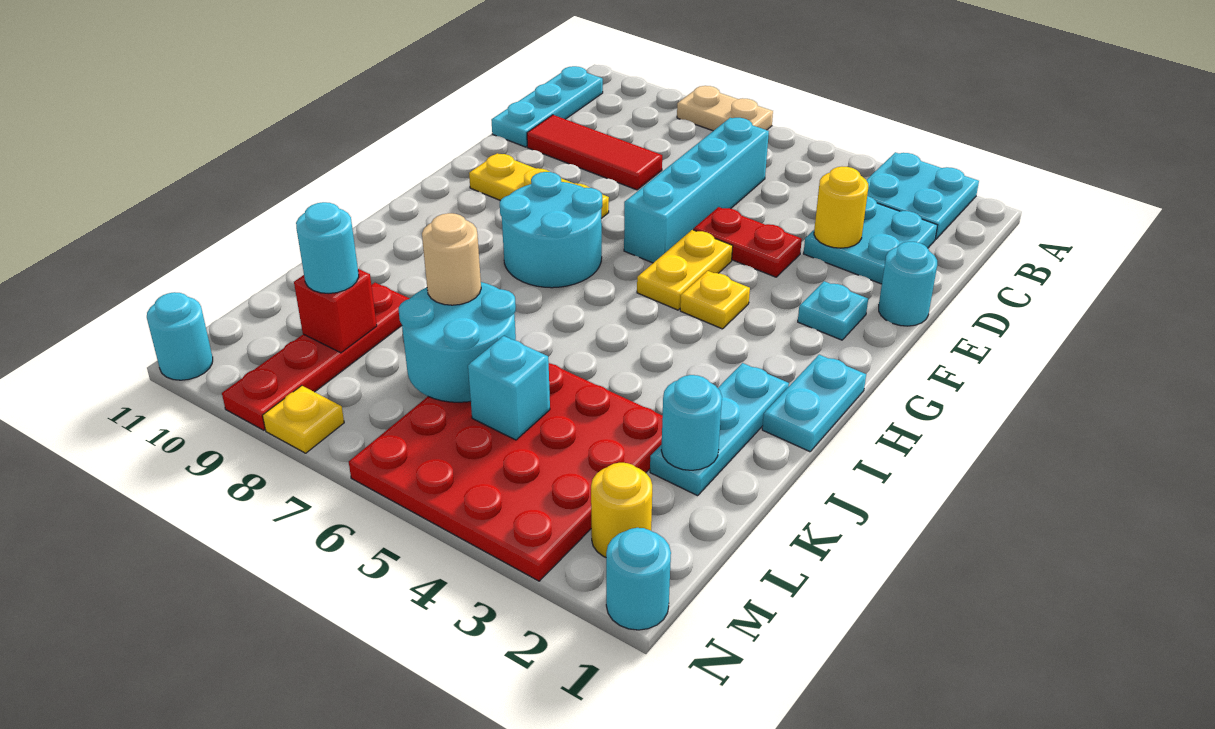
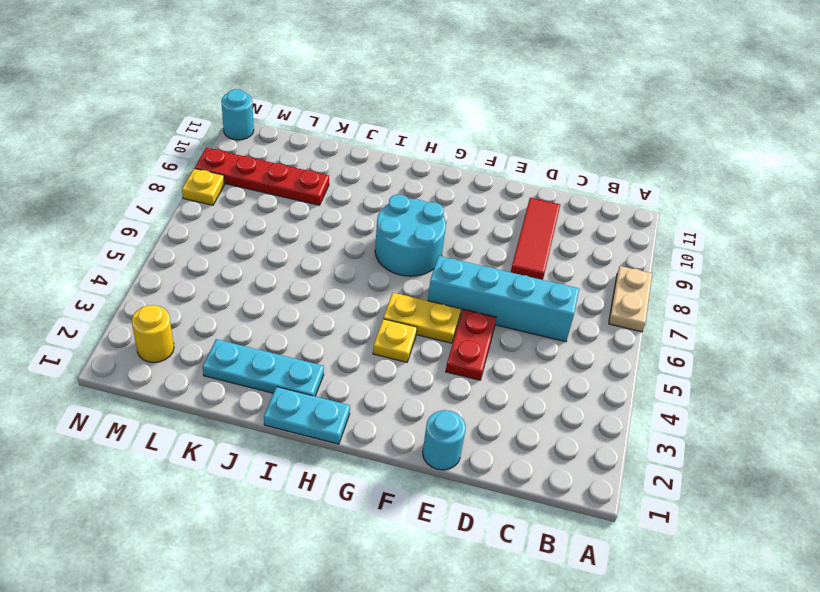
none -> cyan plate A2:B3 level 1
none -> cyan plate B11:D11 level 1
none -> cyan plate C2:D3 level 1

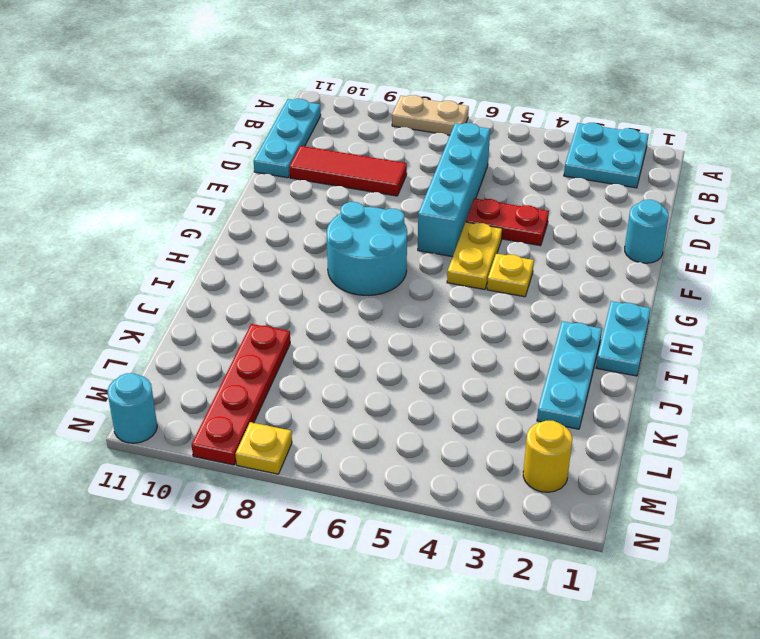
none -> cyan plate C2:D3 level 1
none -> cyan plate F2 level 1
none -> yellow plate F8:F10 level 1

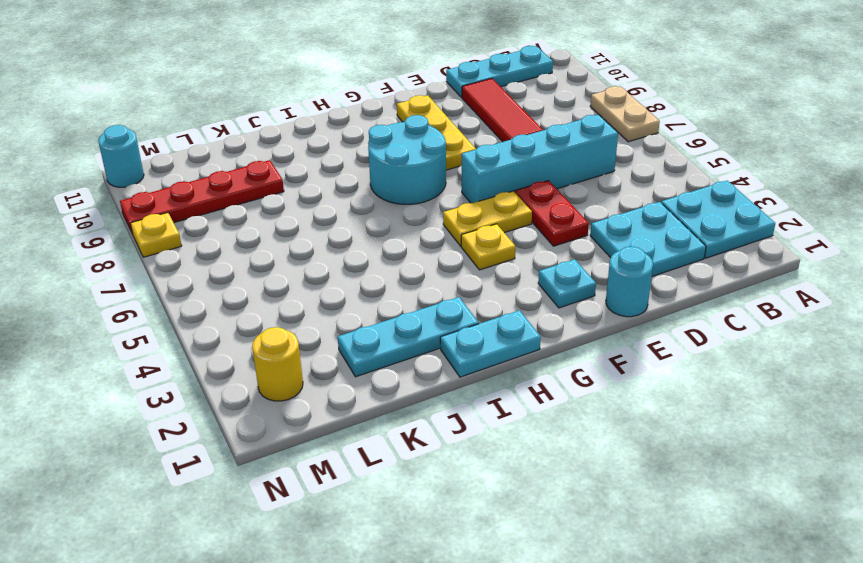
none -> red plate K3:N6 level 1
none -> cyan round brick N1 level 1
none -> yellow round brick D3 level 2

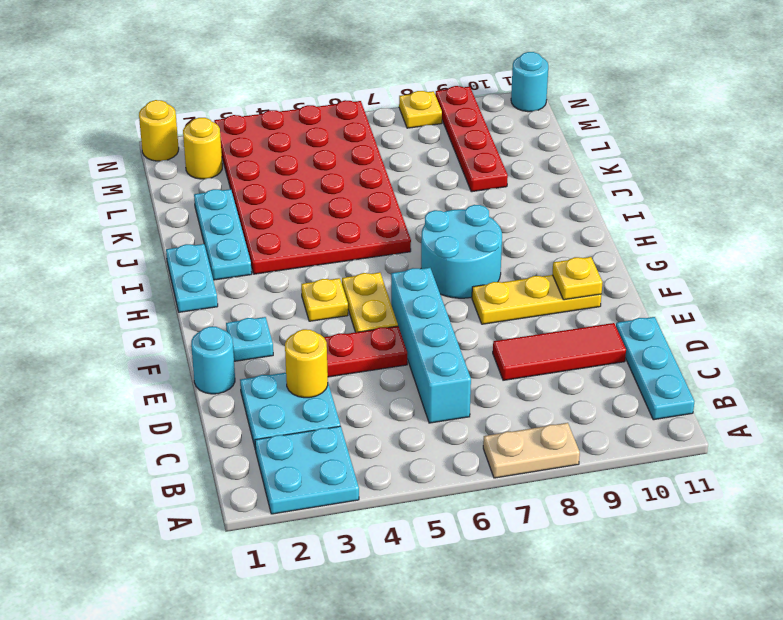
yellow plate F10 level 2 -> none
red plate I3:N6 level 1 -> red plate K3:N6 level 1
yellow round brick N1 level 1 -> cyan round brick N1 level 1
none -> cyan round brick K2 level 2
none -> cyan round brick K6:L7 level 2
none -> cyan brick L5 level 2

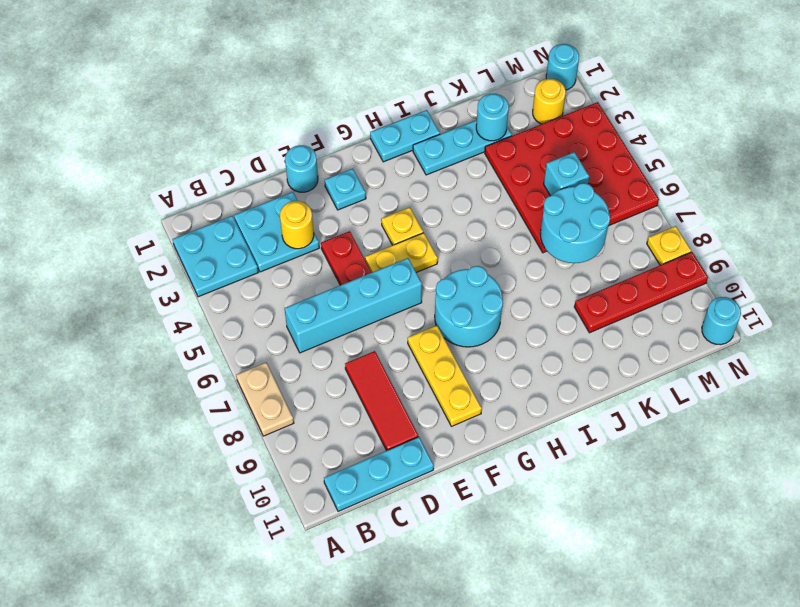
none -> red brick L9 level 2
none -> tan round brick K7 level 3
none -> cyan round brick L9 level 3

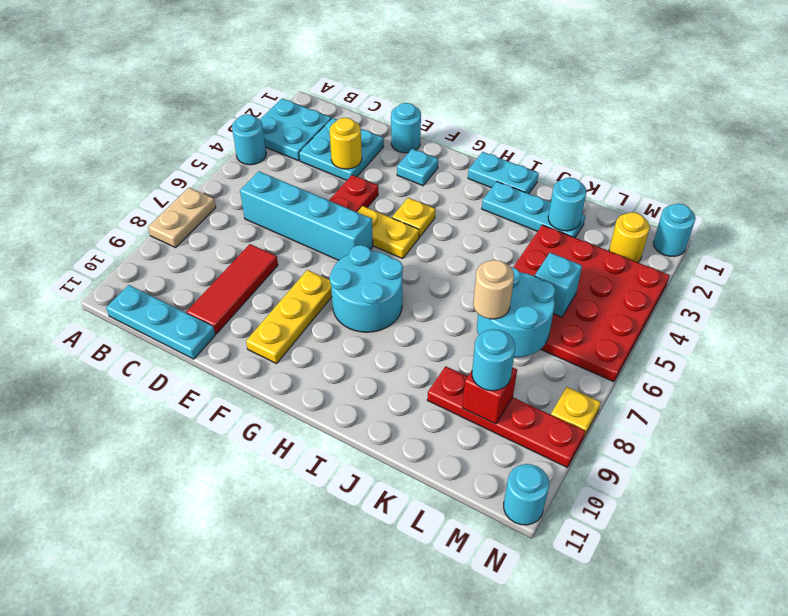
cyan round brick A4 level 1 -> none

